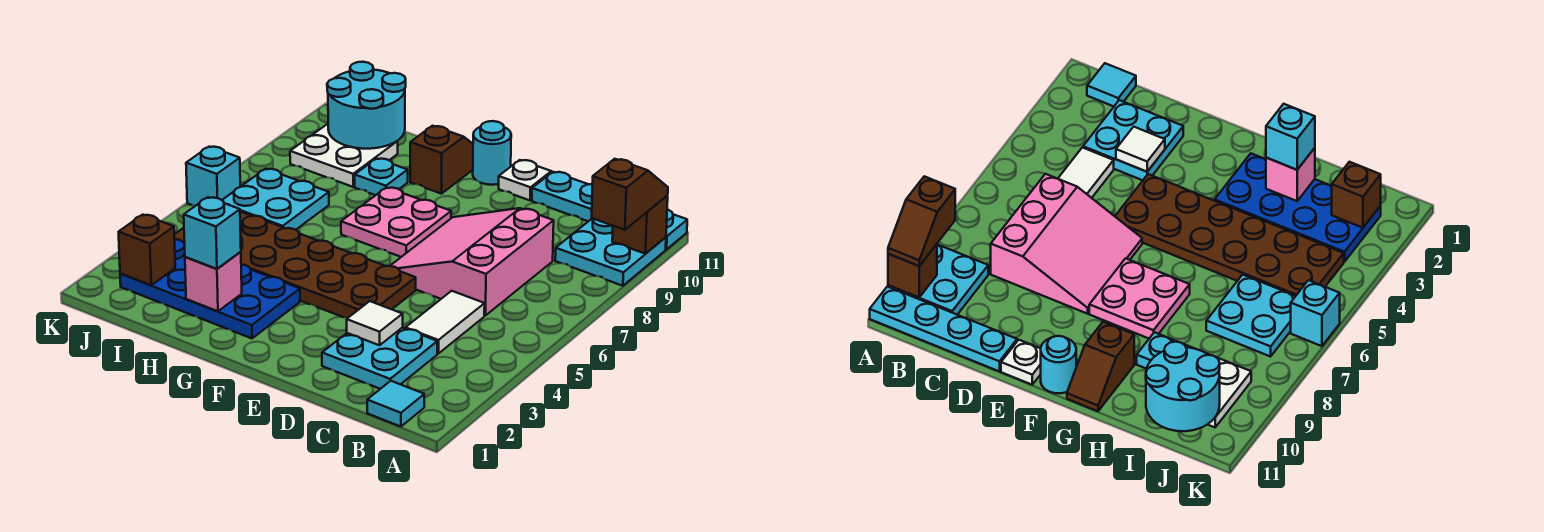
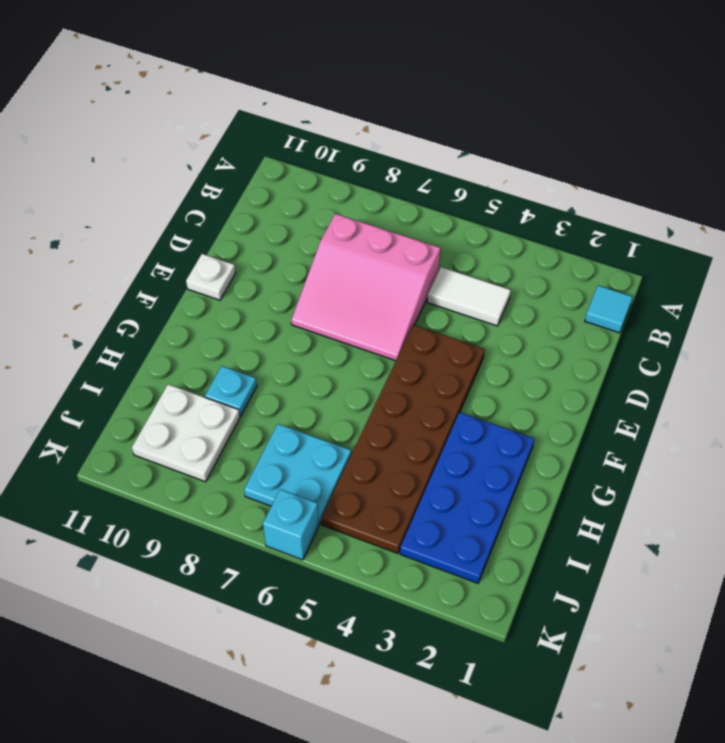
none -> cyan plate A9:B10 level 1
none -> cyan plate A11:D11 level 1
none -> cyan plate C2:D3 level 1

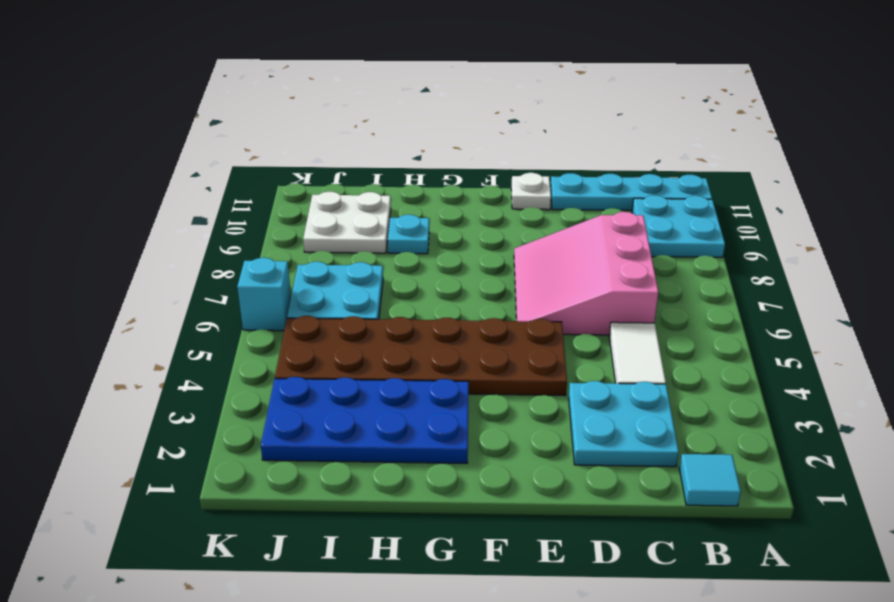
none -> pink plate F7:G8 level 1
none -> cyan round brick F11 level 1
none -> brown slope G10:G11 level 1 top 10

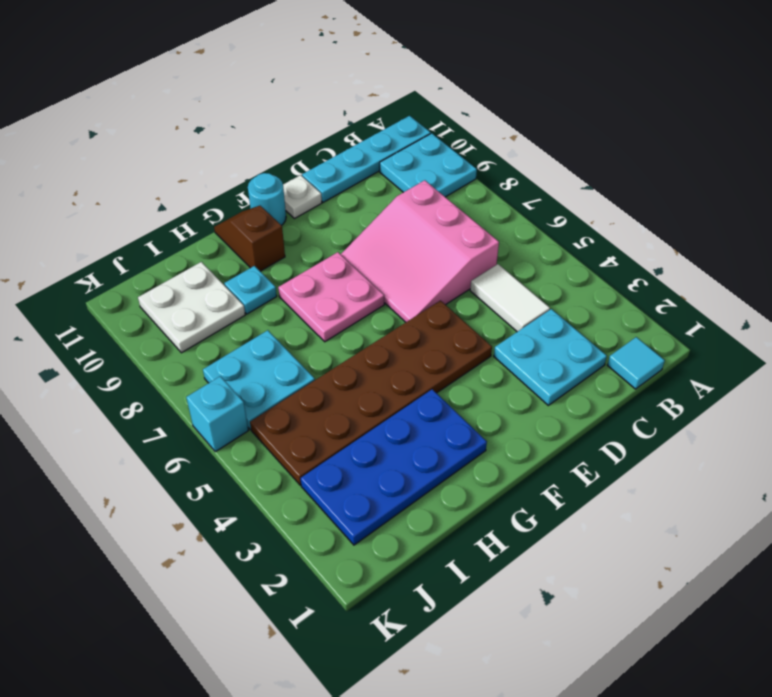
none -> brown brick A10 level 2
none -> white tile D3 level 2
none -> pink brick H2 level 2

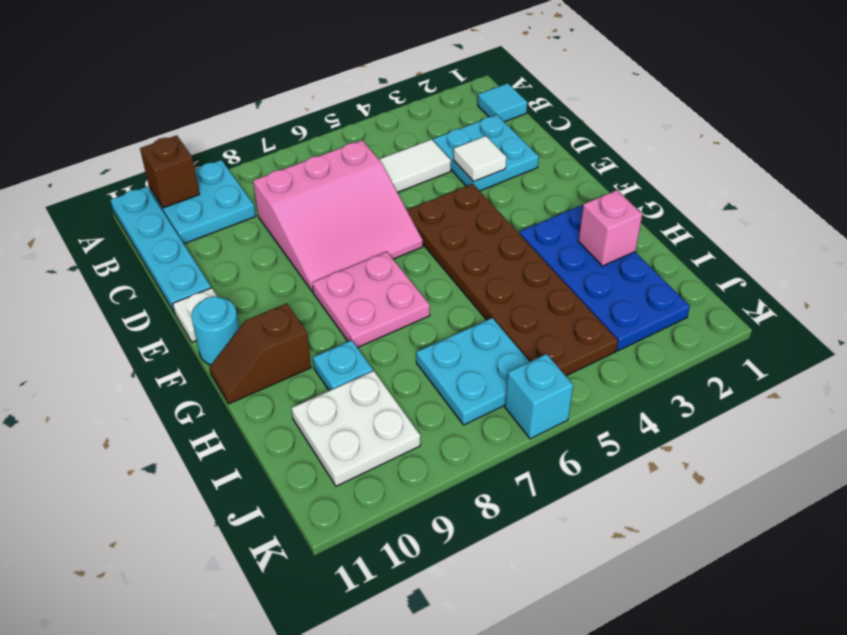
none -> cyan round brick I10:J11 level 2
none -> brown brick J2 level 2
none -> brown slope A9:A10 level 3 top 9

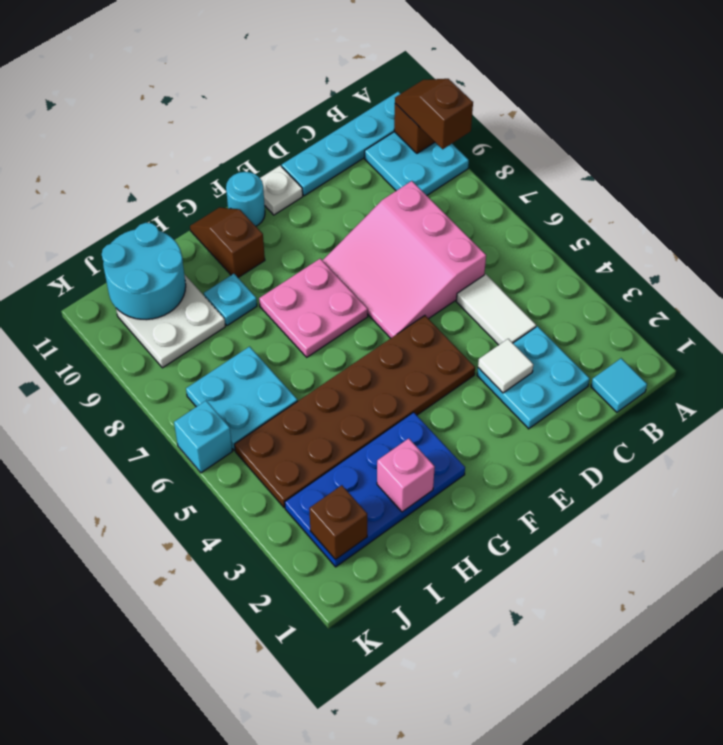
none -> cyan brick H2 level 3

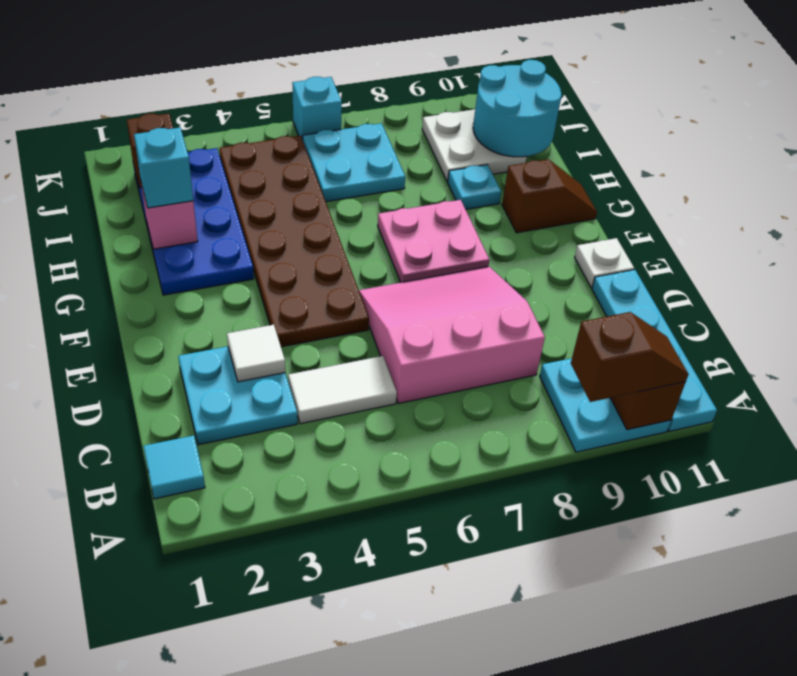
none -> cyan round brick F11 level 1

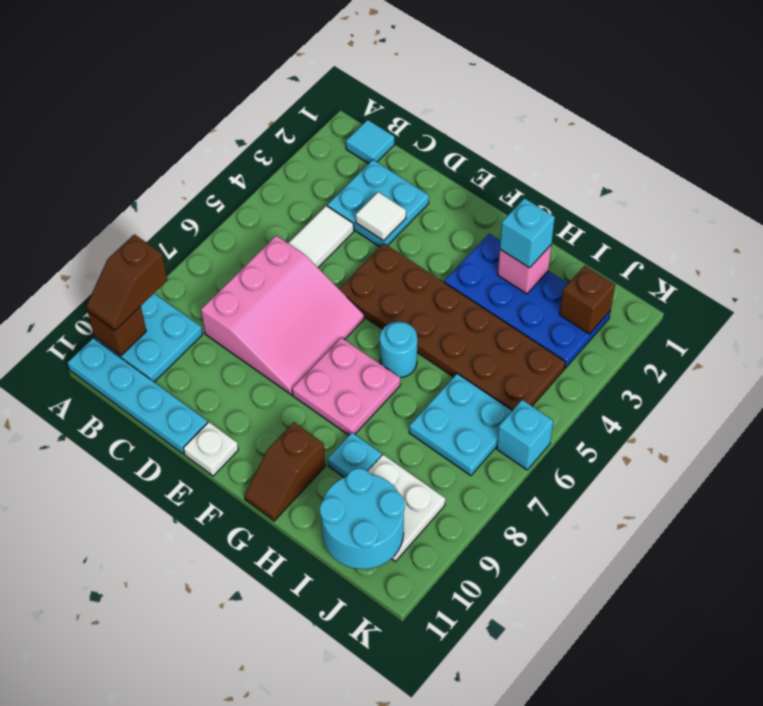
cyan round brick G6 level 1 -> cyan round brick F11 level 1

